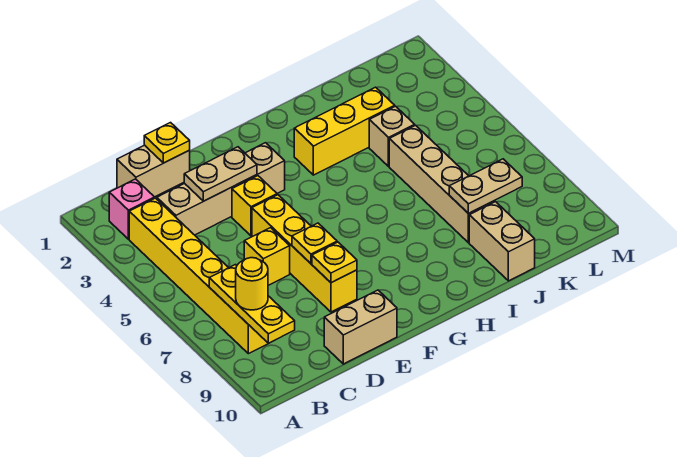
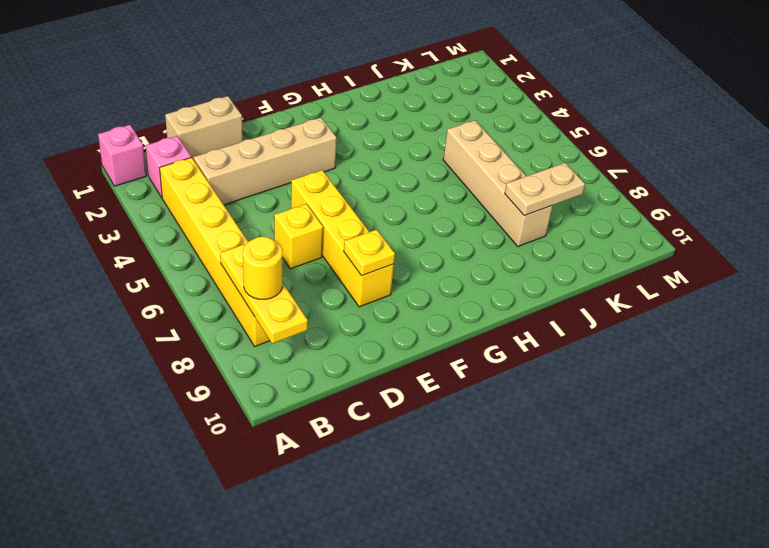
pink brick A1 level 1 -> none
none -> tan brick D10:E10 level 1
none -> yellow brick E4 level 1
none -> yellow brick H3:J3 level 1

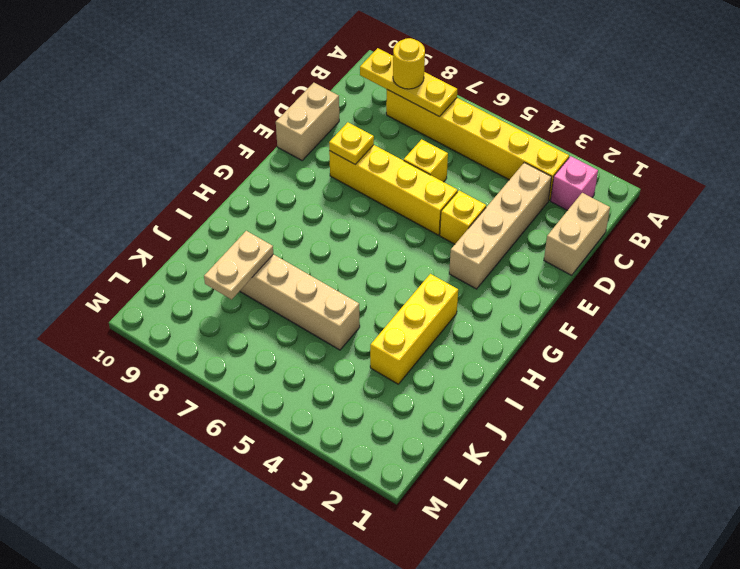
none -> tan brick J4 level 1
none -> tan brick J9:J10 level 1
none -> yellow plate D1 level 2

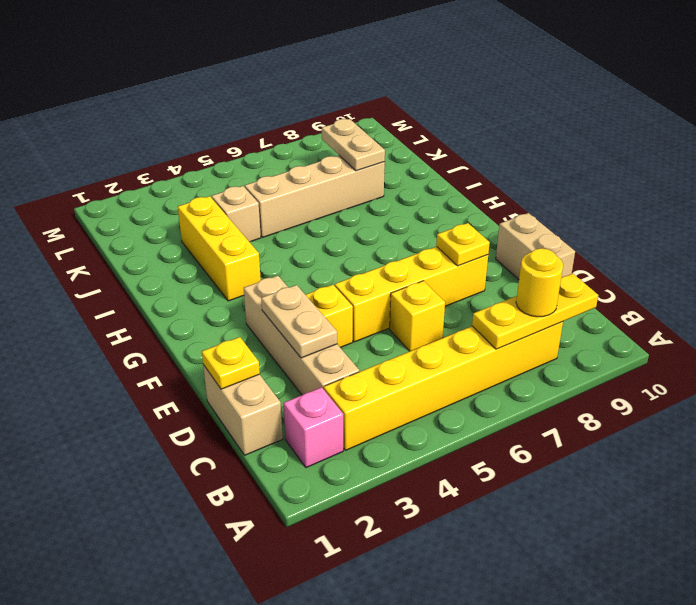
none -> tan brick J9:J10 level 1
none -> yellow plate E7 level 2

